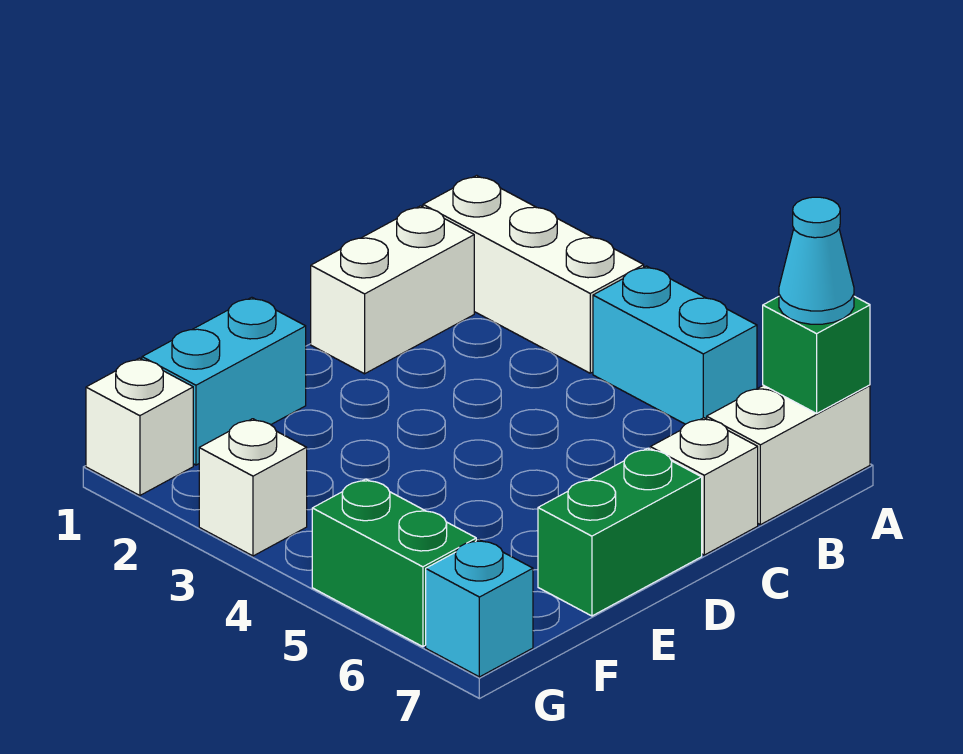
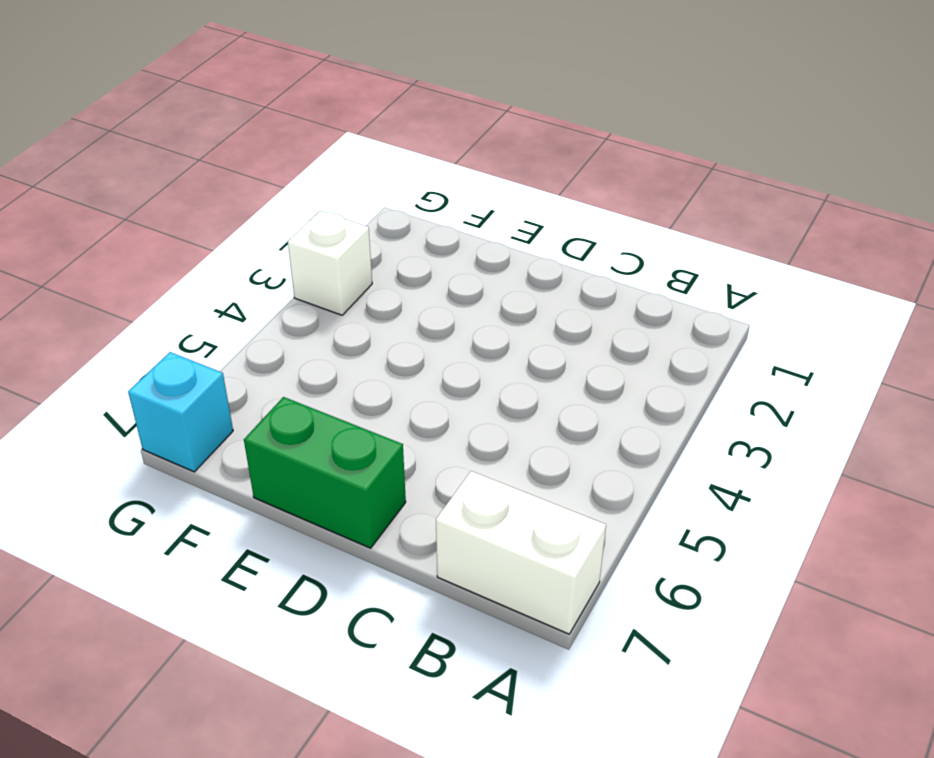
none -> white brick A1:A3 level 1
none -> cyan brick A4:A5 level 1
none -> white brick B1:C1 level 1

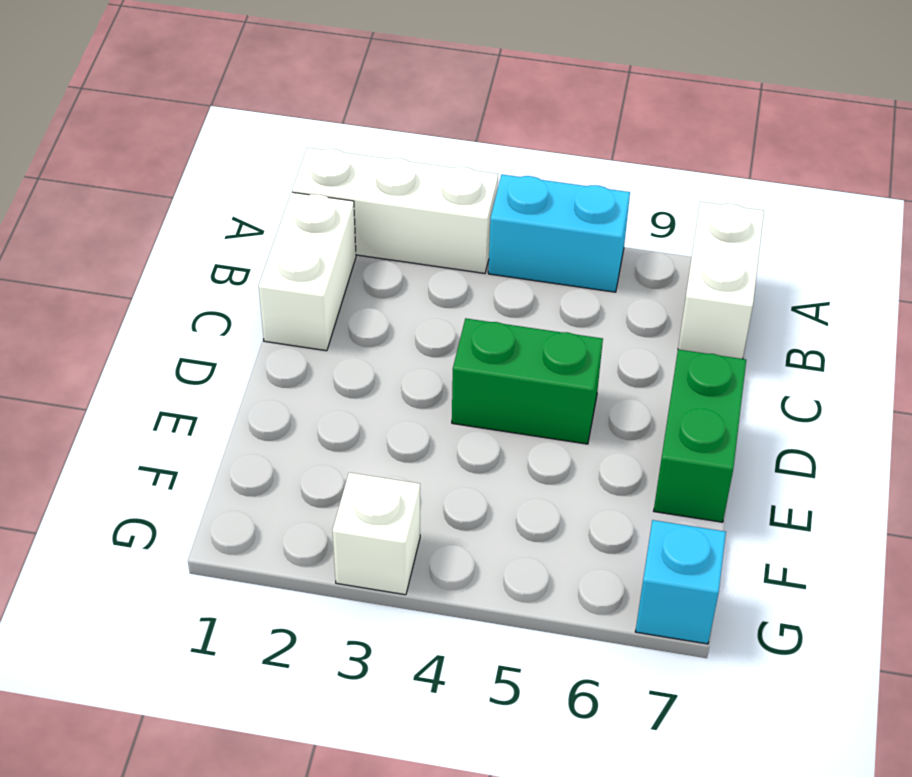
green brick D4:D5 level 1 -> green brick G5:G6 level 1
none -> white brick C7 level 1
none -> cyan brick E1:F1 level 1
none -> white brick G1 level 1

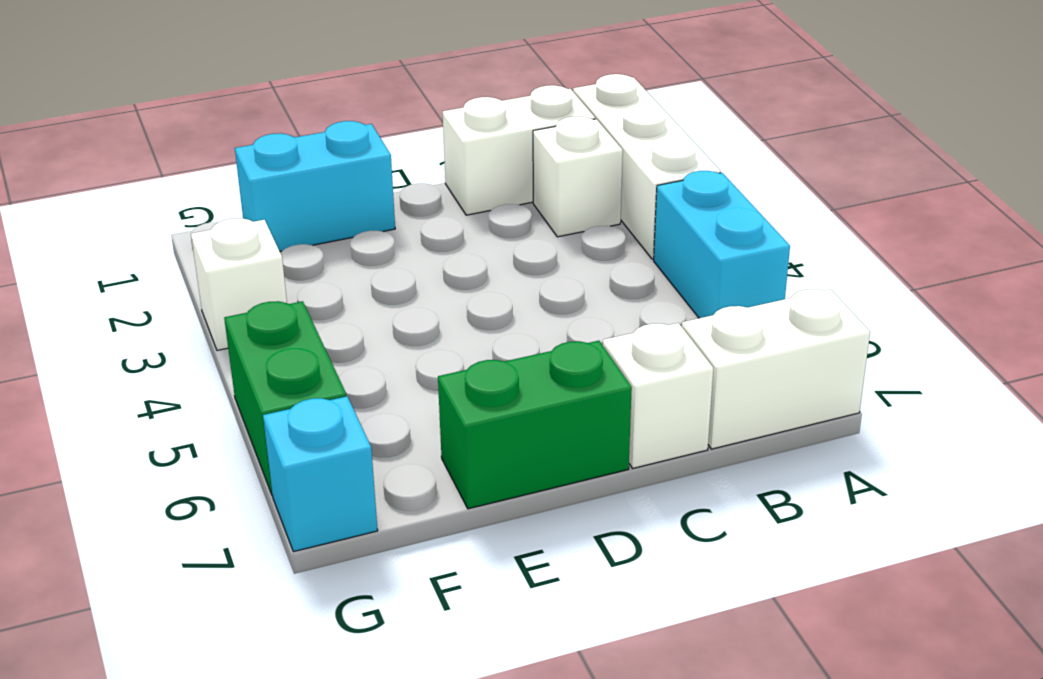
white brick B2 level 1 -> white brick G1 level 1
none -> green brick A7 level 2
none -> cyan cone A7 level 3

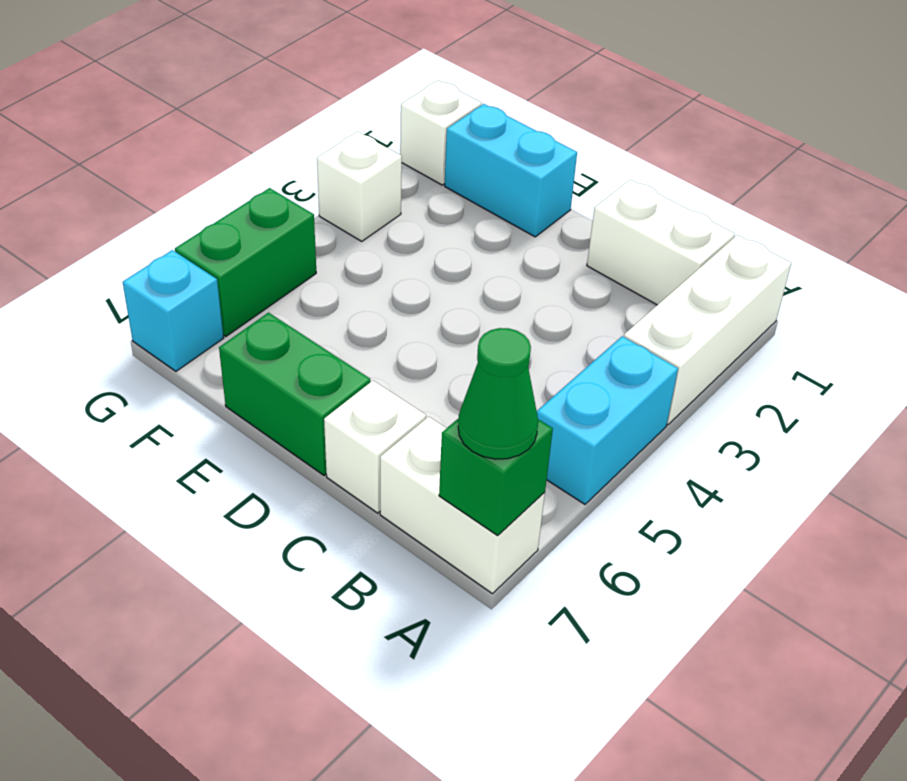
green cone A7 level 3 -> cyan cone A7 level 3

